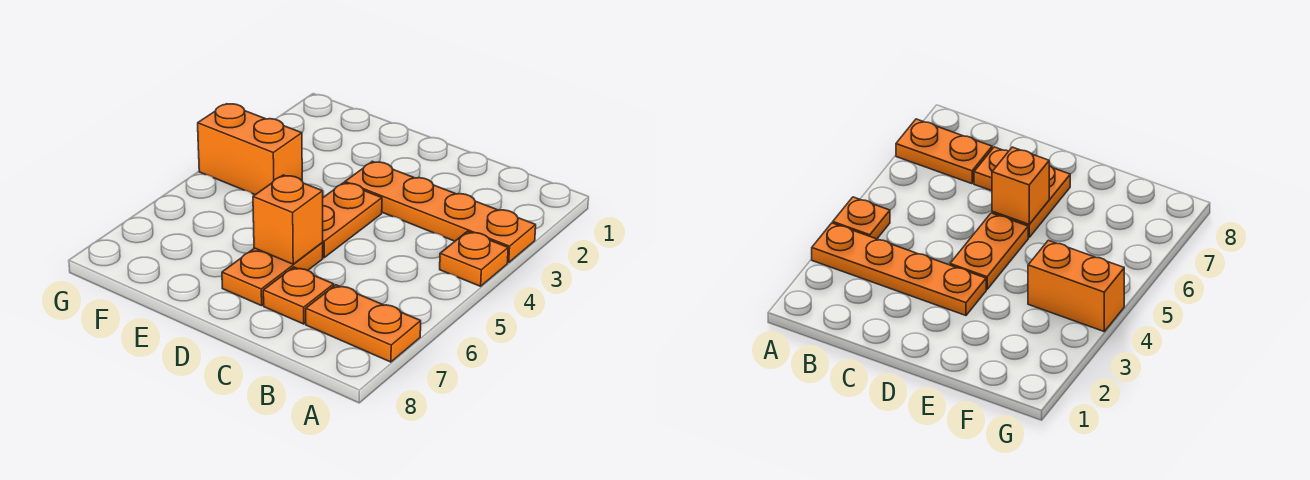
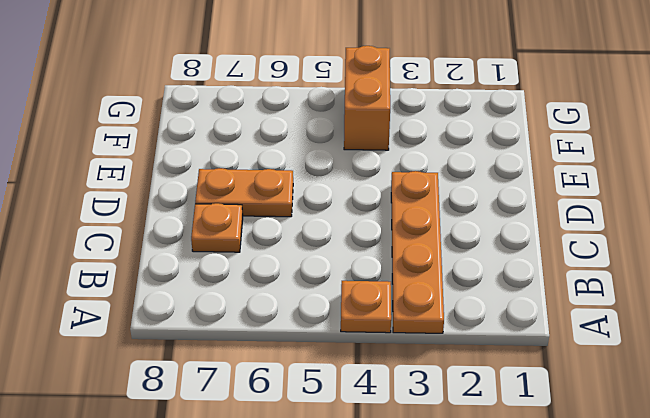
none -> orange plate A7:B7 level 1
none -> orange plate D4:D5 level 1

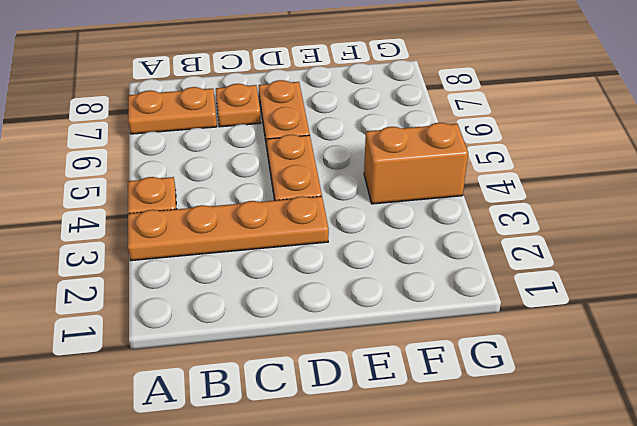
none -> orange brick D6 level 2

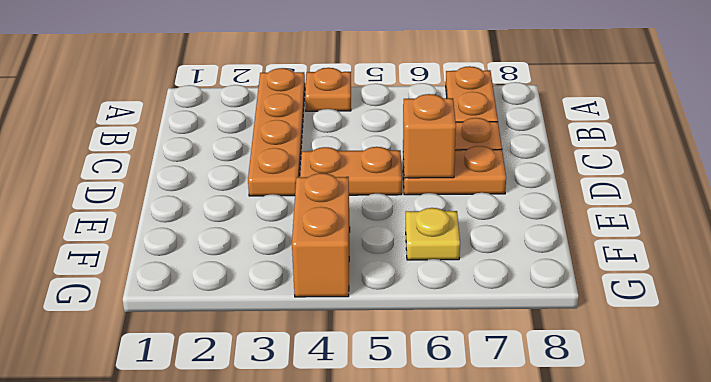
yellow plate F6 level 1 -> none

